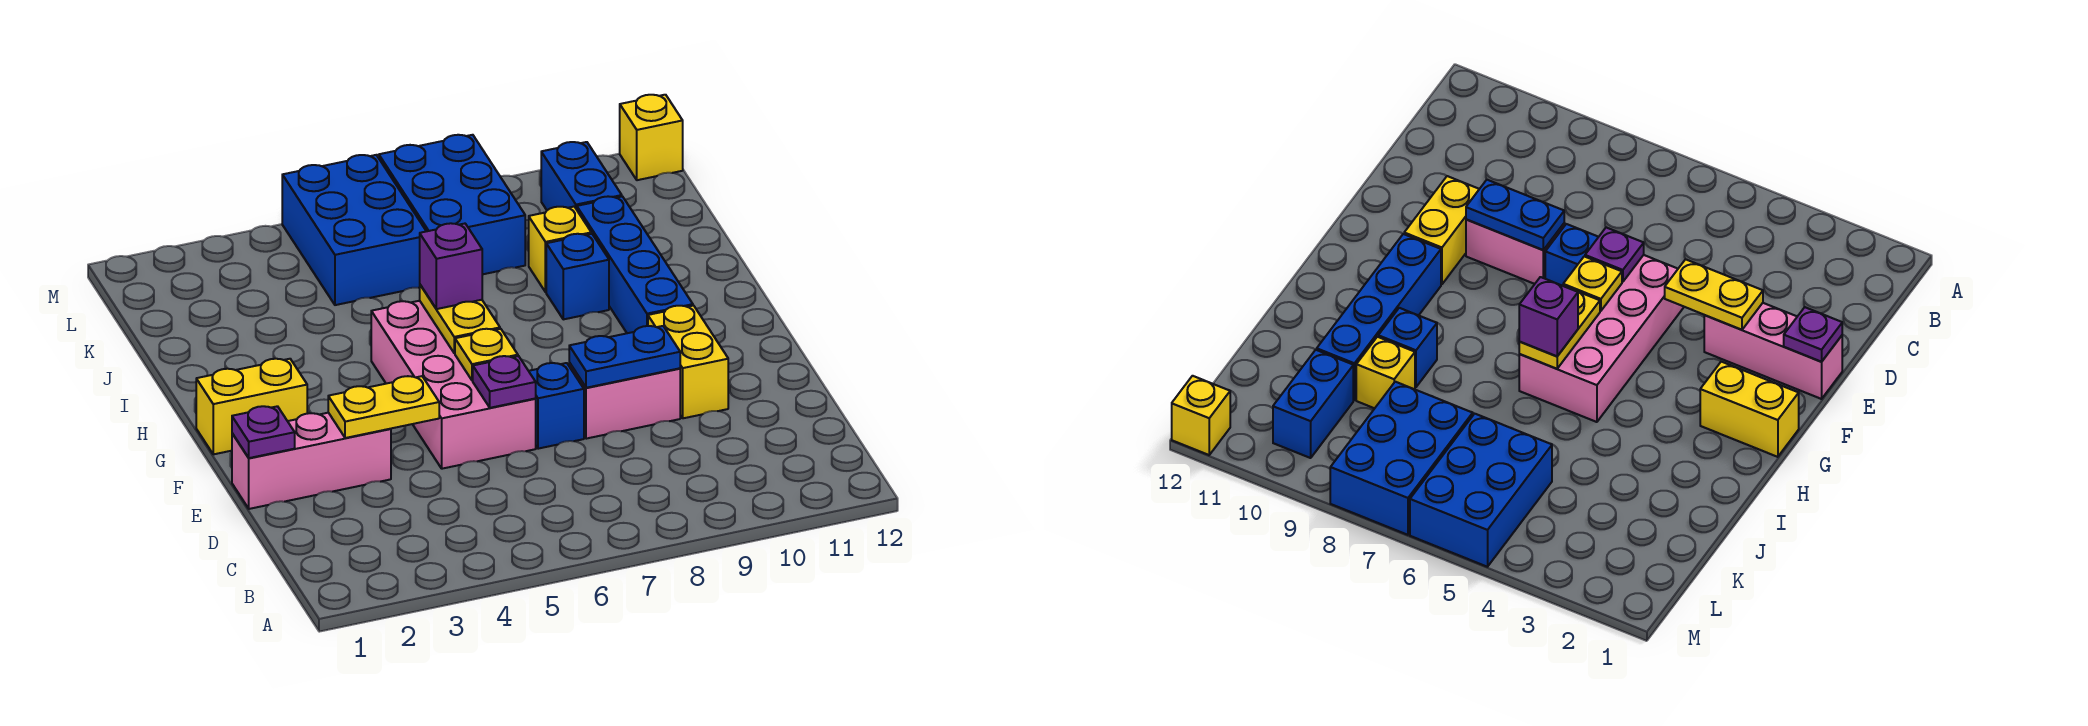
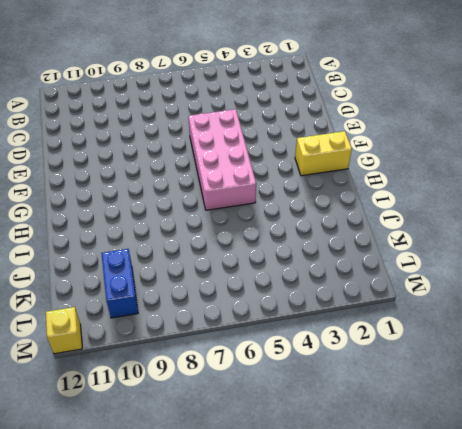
none -> pink brick E1:E3 level 1
none -> blue brick E7 level 1
none -> pink brick E8:E9 level 1

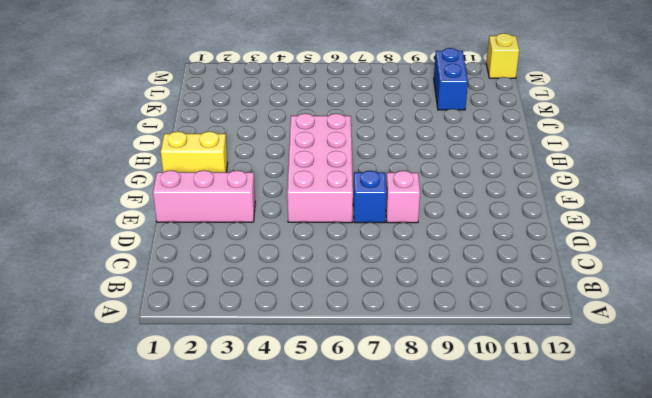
pink brick E8 level 1 -> pink brick E8:E9 level 1
none -> yellow brick E10:F10 level 1
none -> blue brick G10:J10 level 1
none -> blue brick I9 level 1

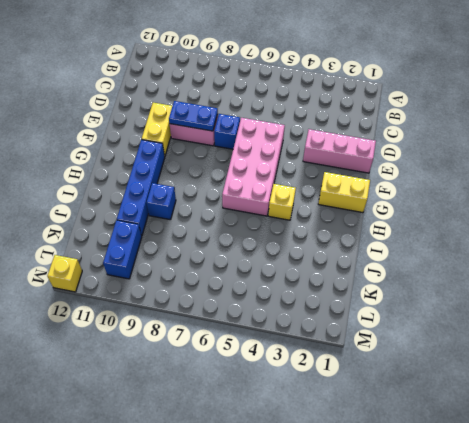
yellow brick H4 level 1 -> yellow brick J9 level 1
none -> blue brick K5:M6 level 1
none -> blue brick K7:M8 level 1
none -> purple plate E1 level 2

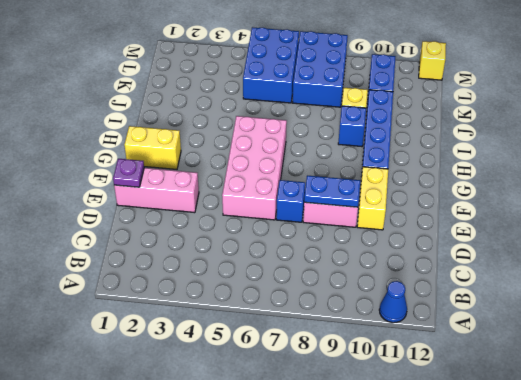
blue cone A11 level 1 -> none
none -> yellow plate E3:E4 level 2
none -> purple plate E6 level 2
none -> yellow plate F6 level 2

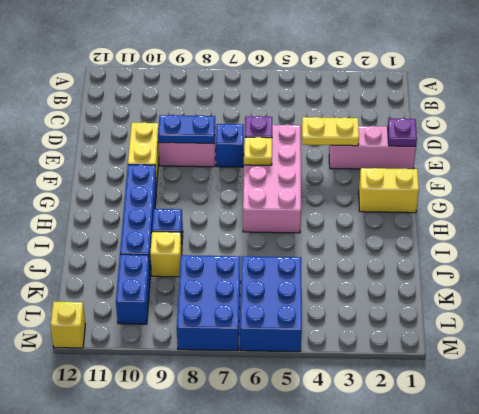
none -> yellow plate G6:H6 level 2
none -> purple brick H6 level 3

